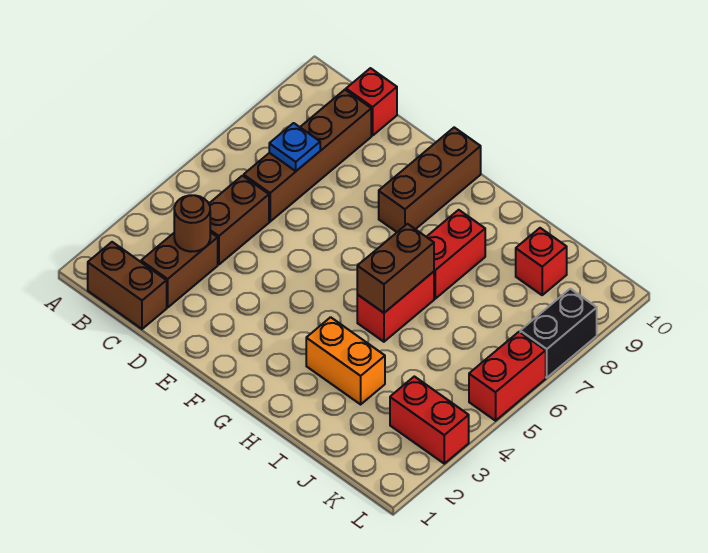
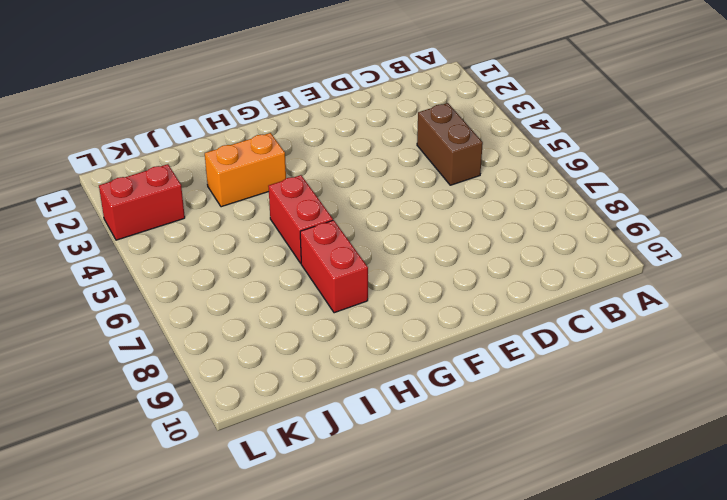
none -> brown brick B1:C1 level 1
none -> brown brick C2:C3 level 1
none -> brown brick C6:C9 level 1

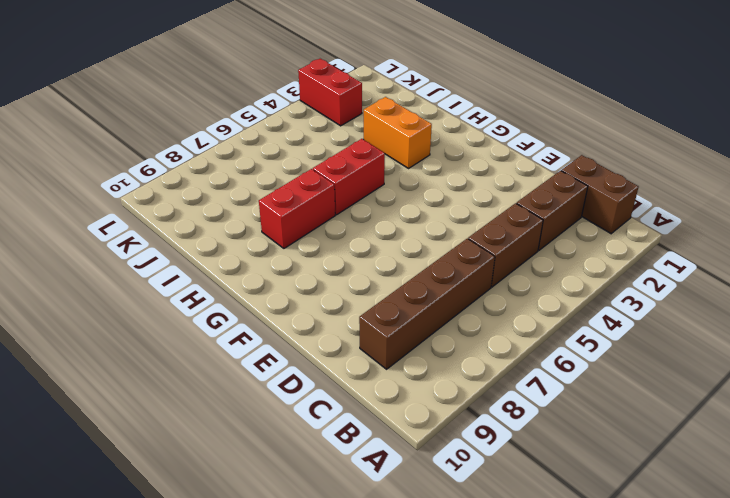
none -> red brick C10 level 1
none -> brown brick F8:F10 level 1
none -> red brick J9 level 1

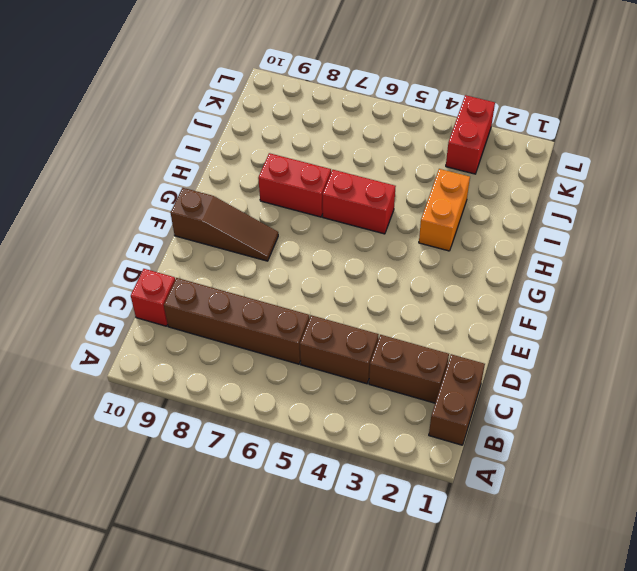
brown slope F8:F10 level 1 top 10 -> brown brick F8:F10 level 1
none -> red brick J9 level 1
none -> red brick L5:L6 level 1
none -> black brick L7:L8 level 1

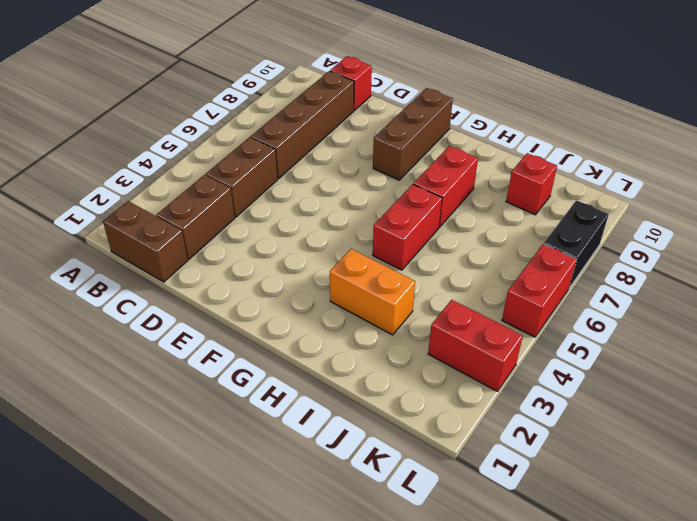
none -> brown round brick C3 level 2
none -> blue plate C7 level 2
none -> brown brick H5:H6 level 2

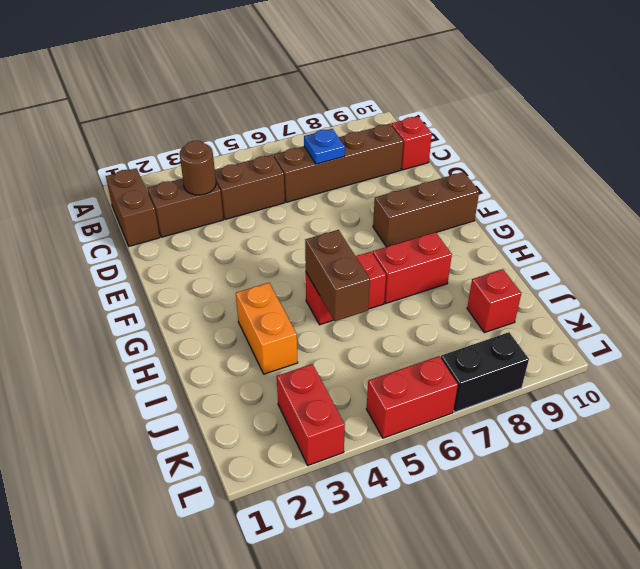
brown brick H5:I5 level 2 -> brown brick H5:H6 level 2

